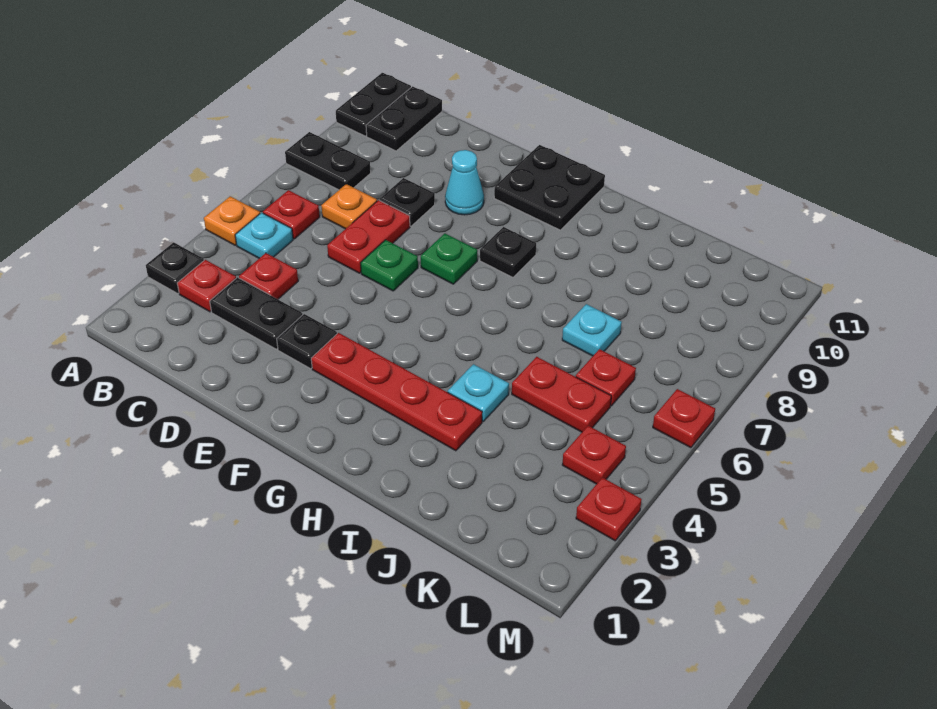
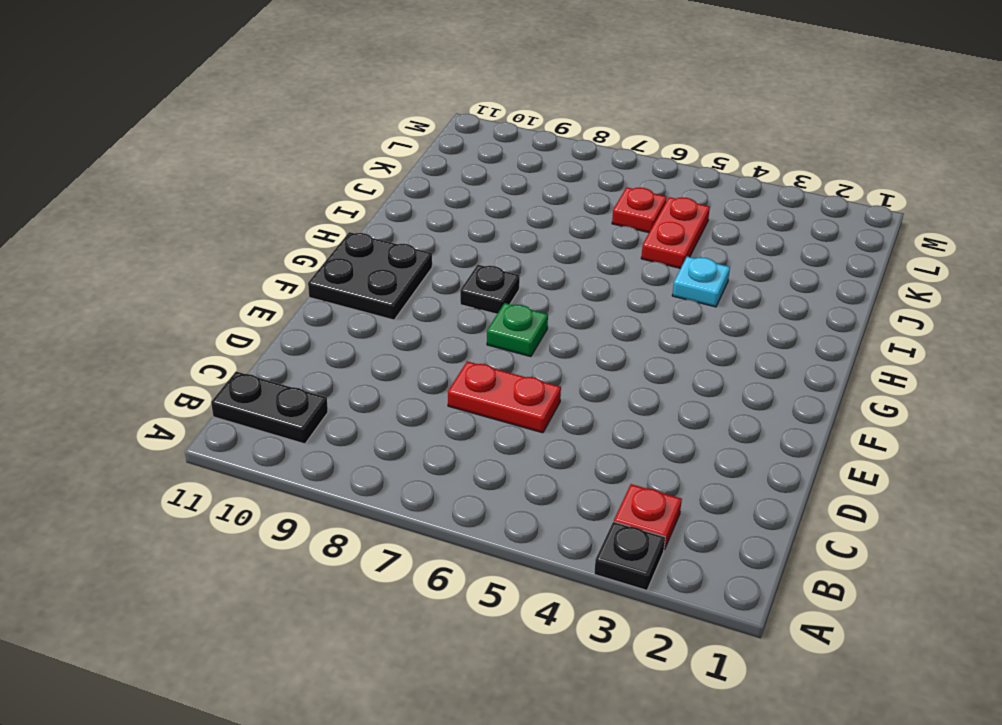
none -> orange plate A5 level 1
none -> black plate A8:B8 level 1
none -> black plate A10:A11 level 1

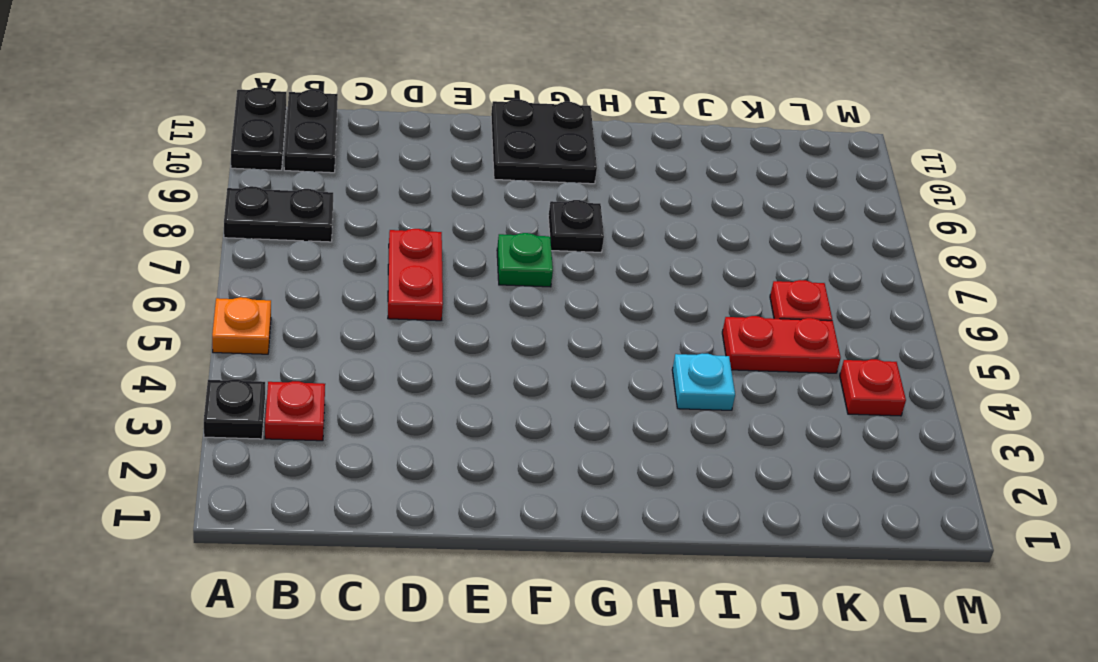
none -> cyan plate B5 level 1
none -> red plate B6 level 1
none -> black plate C3:D3 level 1

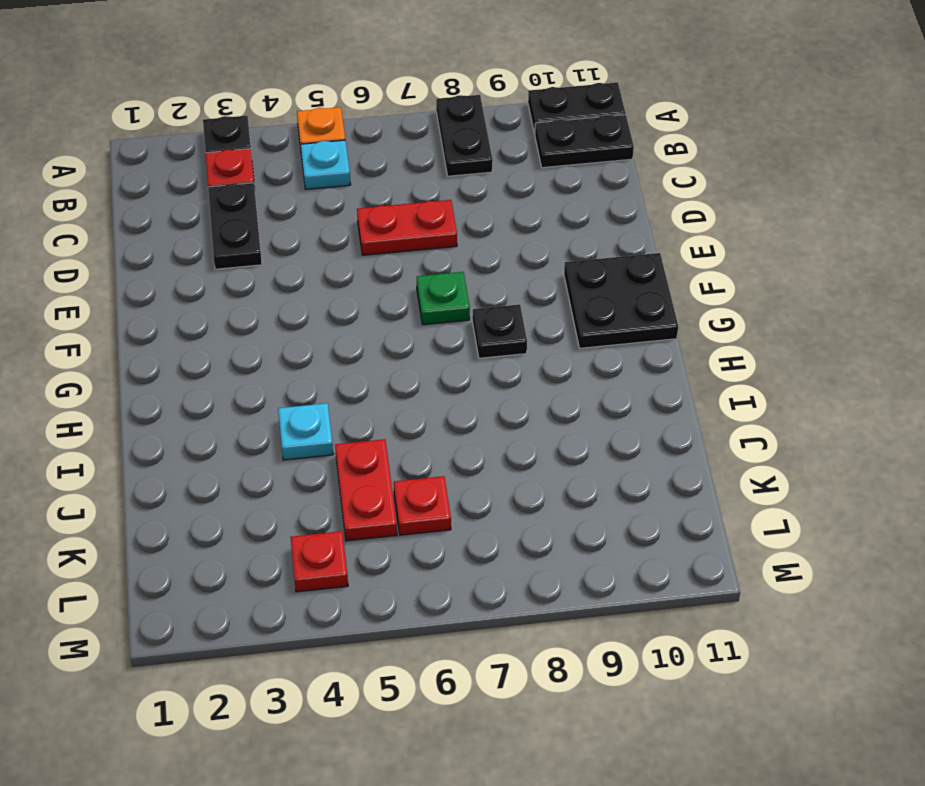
none -> red plate B6 level 1
none -> red plate C4 level 1
none -> orange plate C7 level 1

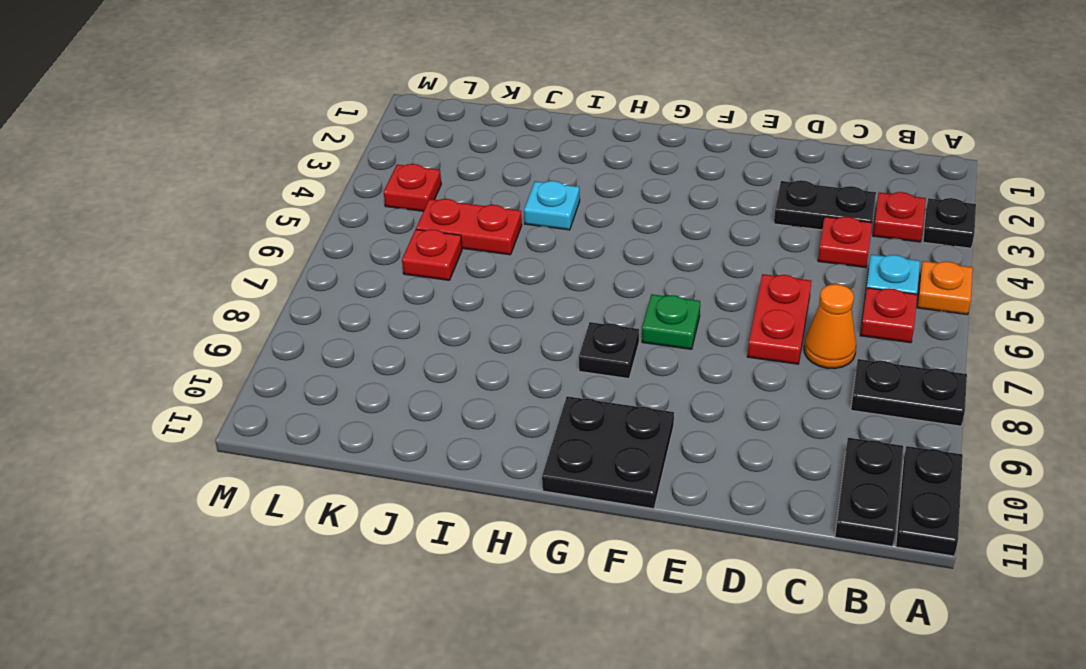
orange cone C7 level 1 -> orange plate C7 level 1
none -> black plate D8 level 1
none -> black plate E3 level 1
none -> green plate E6 level 1

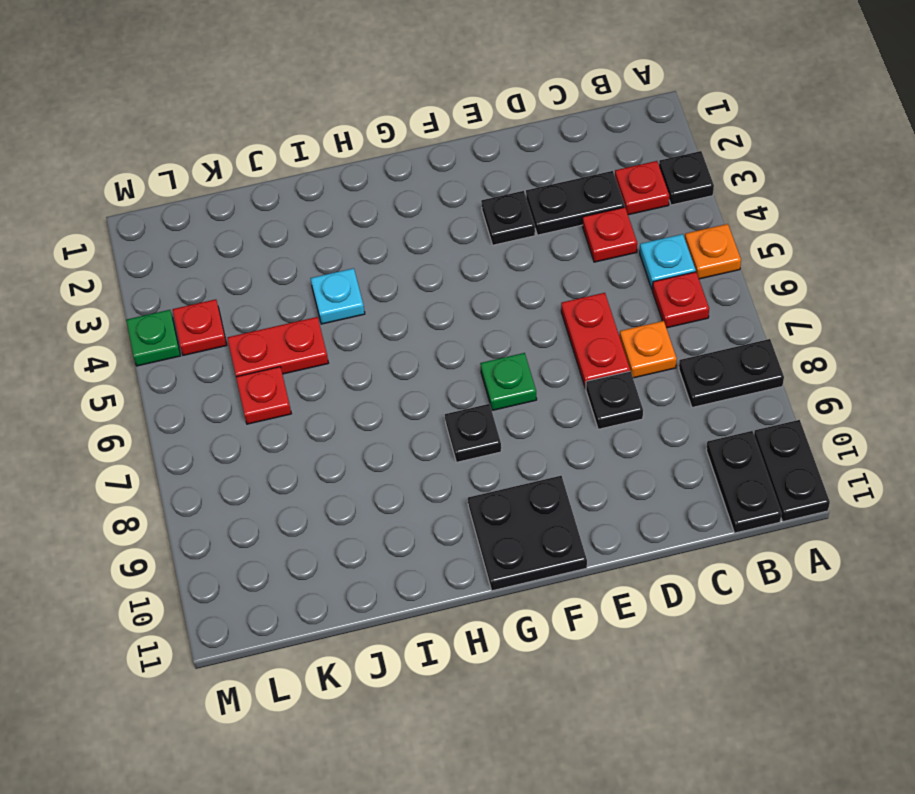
green plate M4 level 1 -> green plate E6 level 1
none -> cyan cone E9 level 1
none -> red plate F3:I3 level 1
none -> cyan plate J7 level 1

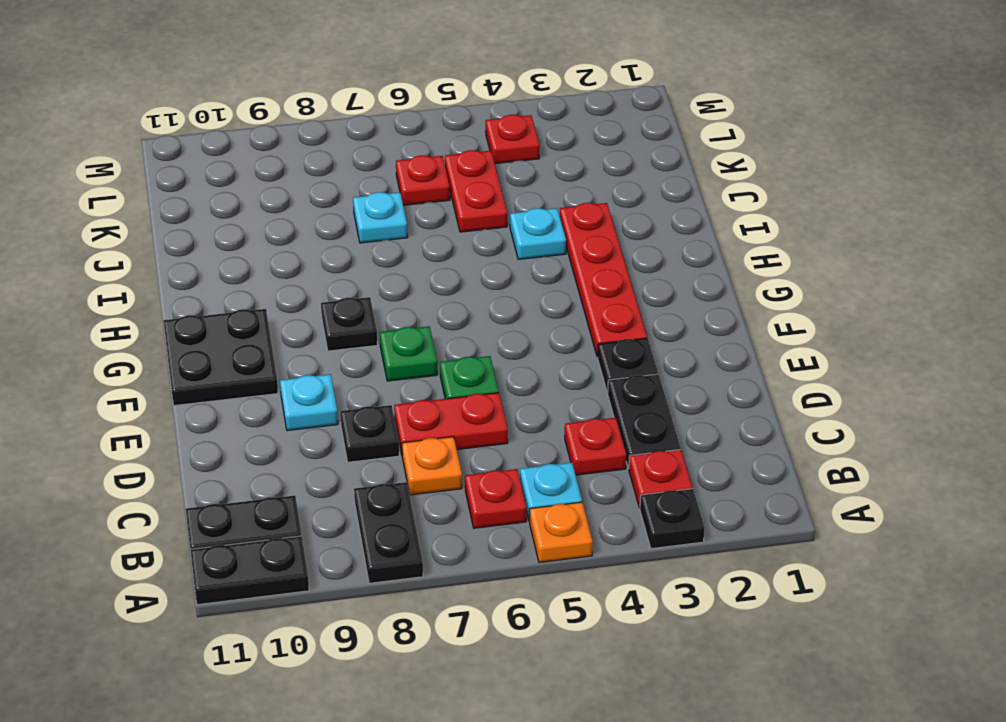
cyan plate E9 level 1 -> cyan cone E9 level 1
none -> red plate M3 level 1
none -> red plate M6 level 1

